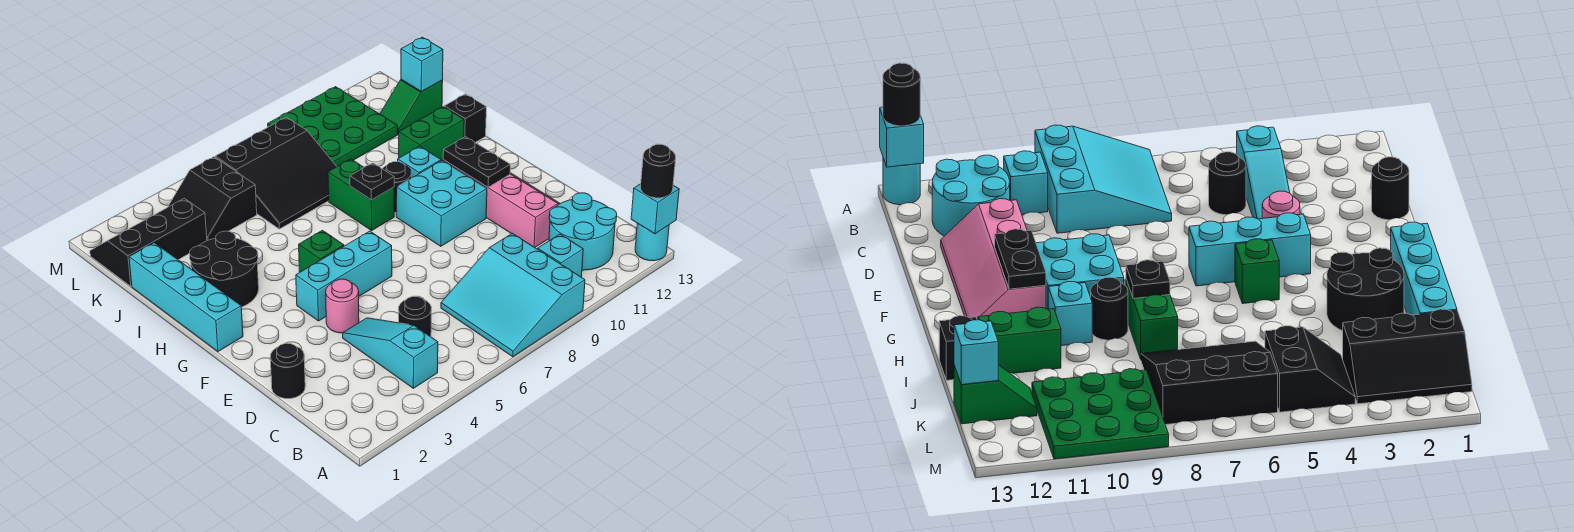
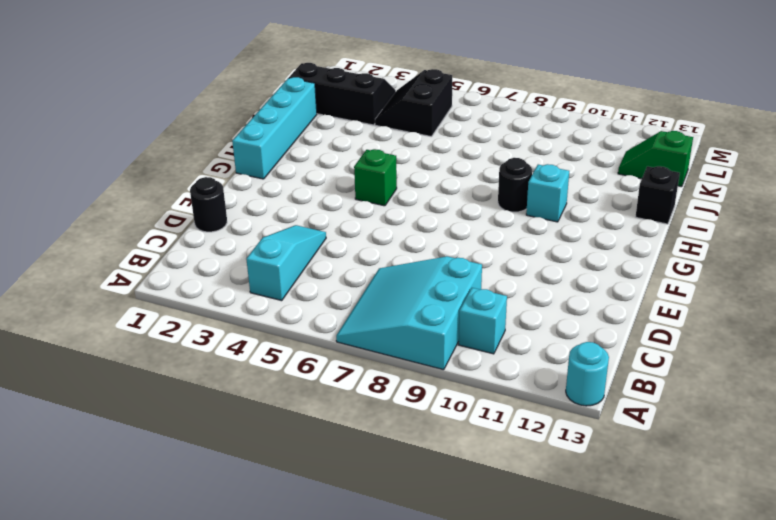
none -> cyan round brick B11:C12 level 1
none -> black round brick C5 level 1
none -> pink slope D11:G12 level 1 top 11

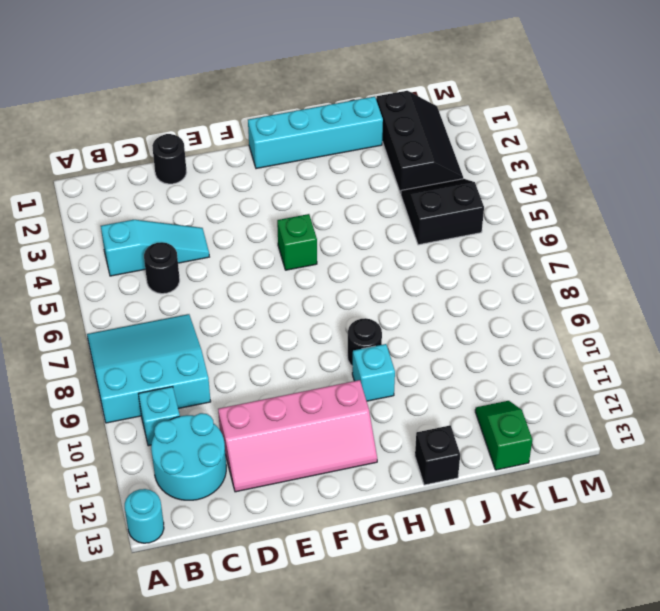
none -> pink round brick E4 level 1
none -> cyan brick F4:F6 level 1
none -> cyan brick F9:G10 level 1

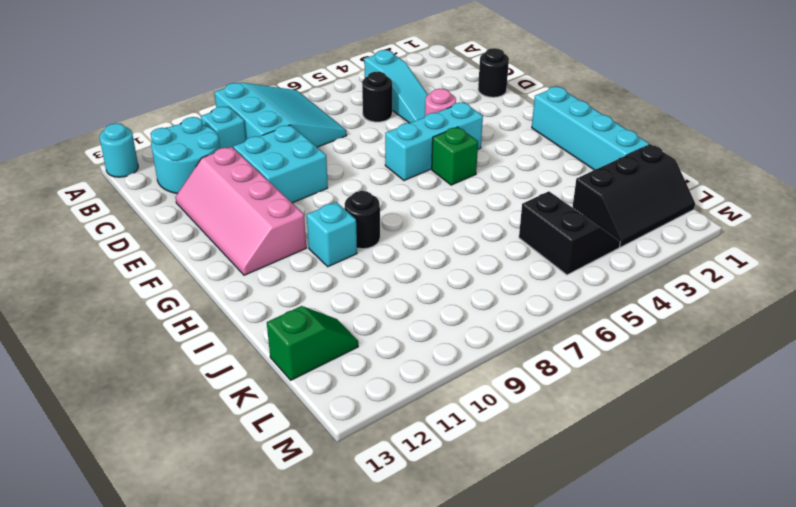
cyan brick D9:E10 level 1 -> cyan brick F9:G10 level 1
none -> black round brick H2:I3 level 1
none -> green brick H8:I8 level 1
none -> green brick I11:I12 level 1

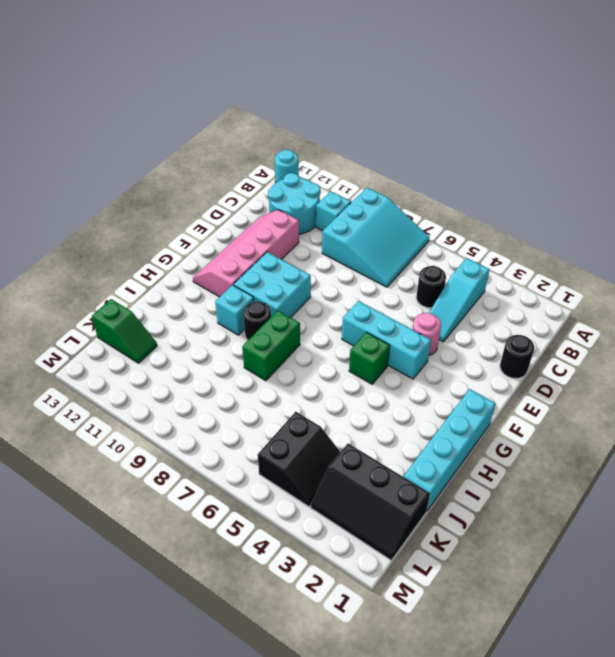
none -> black round brick H2:I3 level 1
none -> green brick I11:I12 level 1
none -> black brick I13 level 1

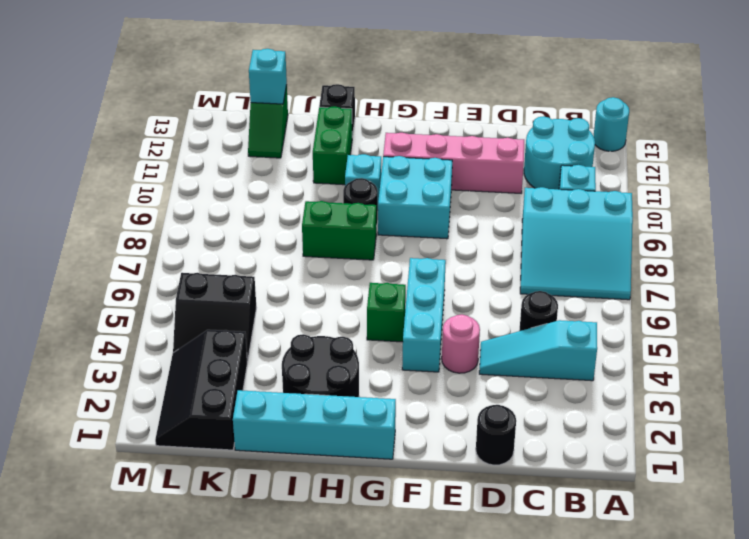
none -> black slope J6:L8 level 1 top L
none -> green plate K9:M11 level 1
none -> cyan brick A13 level 2

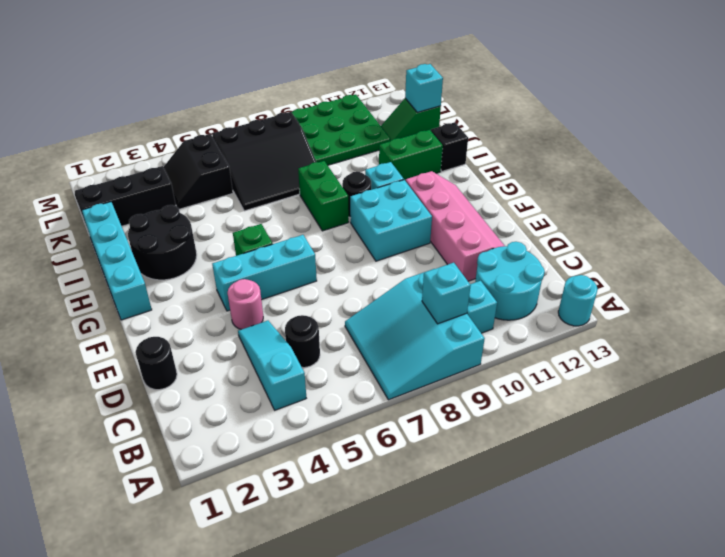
cyan brick B9 level 2 -> cyan brick A13 level 2
none -> black plate F11:G11 level 2
none -> black plate H8 level 2
none -> black round brick A13 level 3

